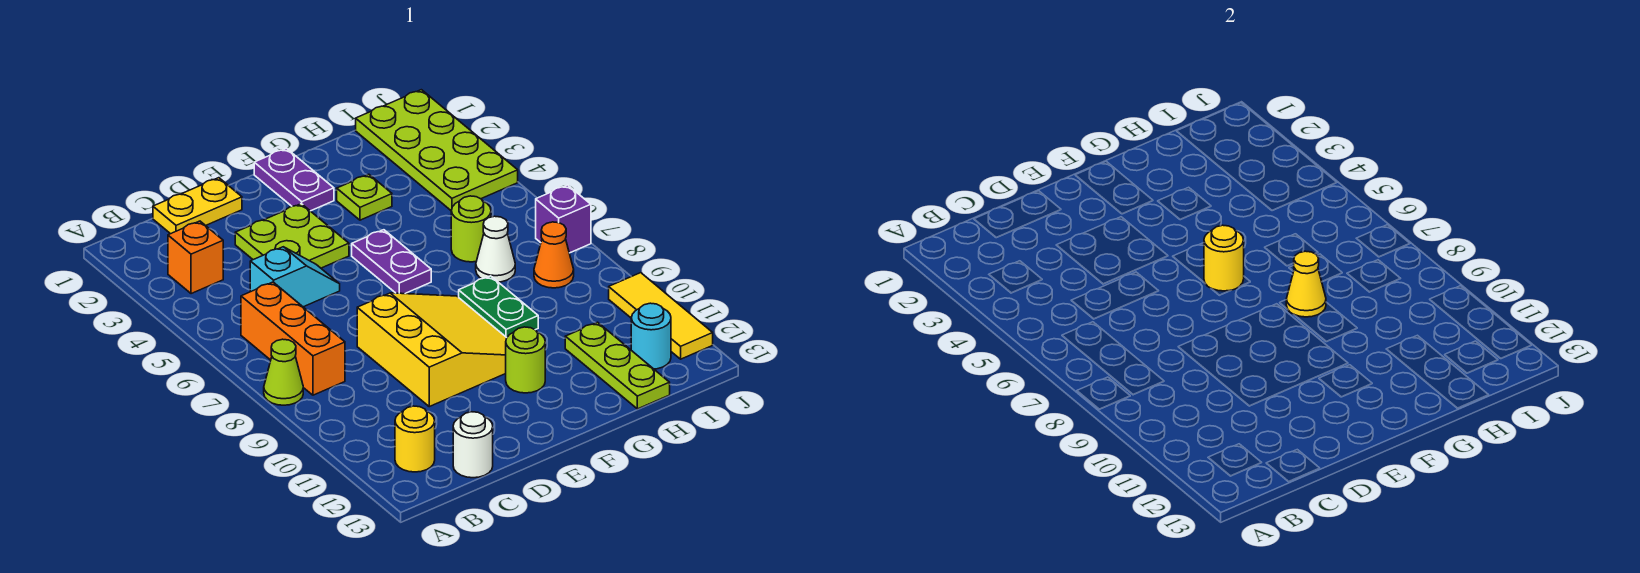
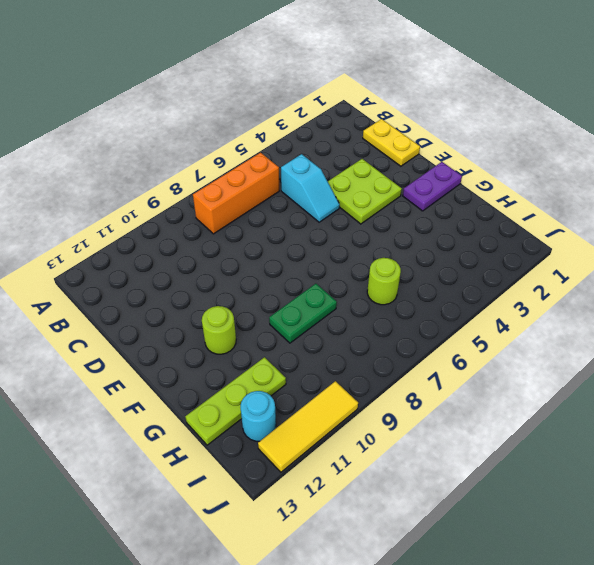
none -> lime cone A8 level 1
none -> orange brick B3 level 1
none -> yellow round brick B12 level 1

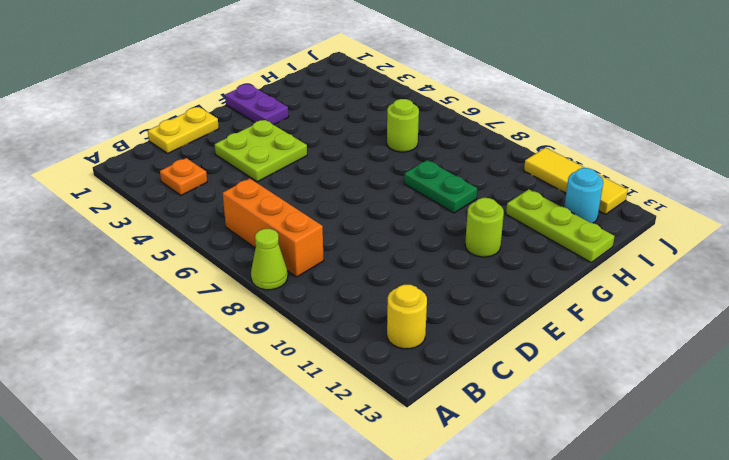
orange plate B3 level 1 -> orange brick B3 level 1
none -> cyan slope C5:D5 level 1 top C
none -> white round brick C13 level 1
none -> yellow slope D8:F10 level 1 top D

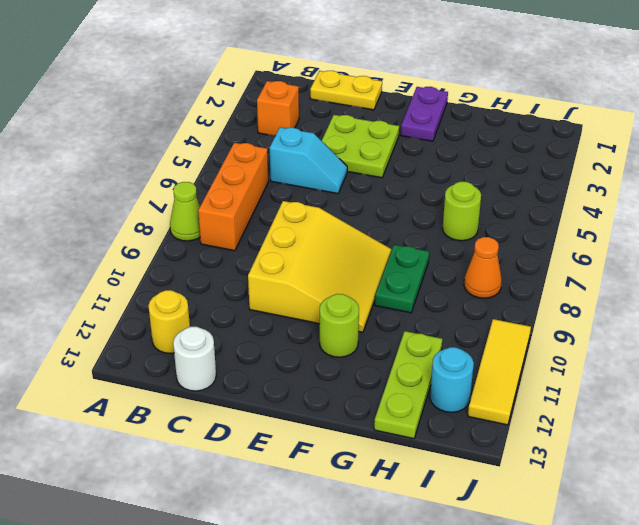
none -> purple plate F5:F6 level 1
none -> lime plate G3 level 1
none -> white cone H7 level 1

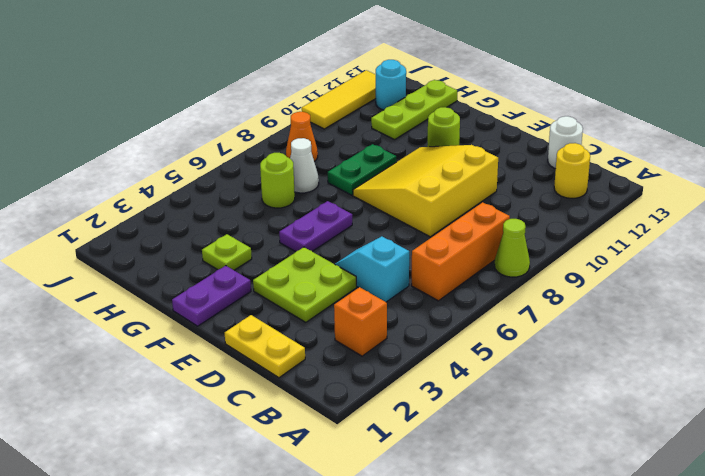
none -> lime plate I1:J4 level 1
none -> purple brick J7 level 1
none -> yellow round brick F6 level 2

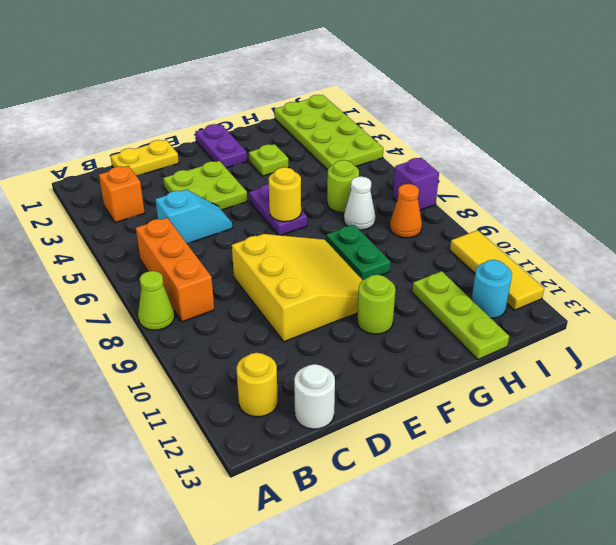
none -> yellow cone G8 level 2

